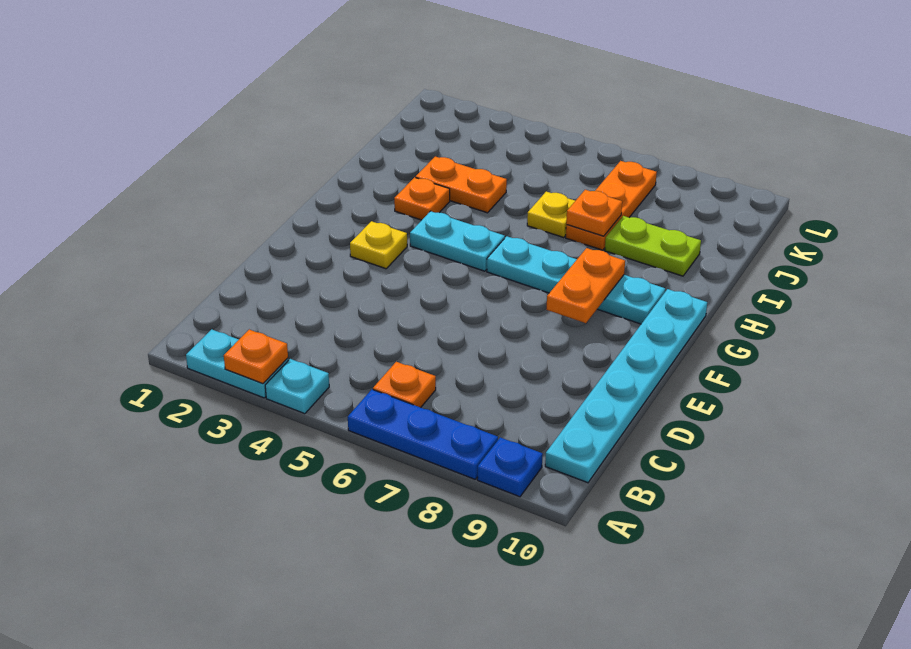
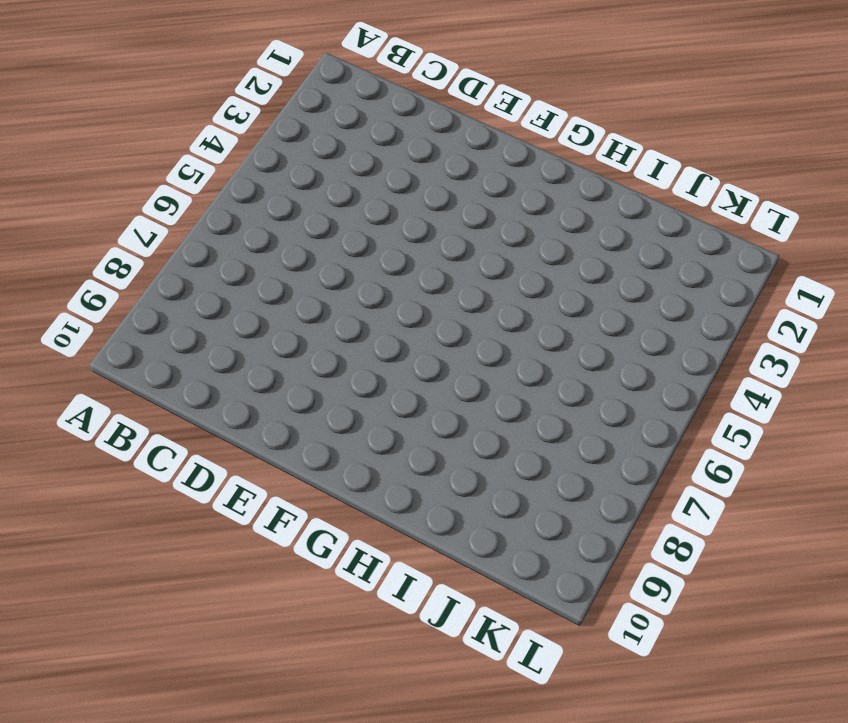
none -> cyan plate A2:A3 level 1
none -> cyan plate A4 level 1
none -> blue plate A6:A8 level 1

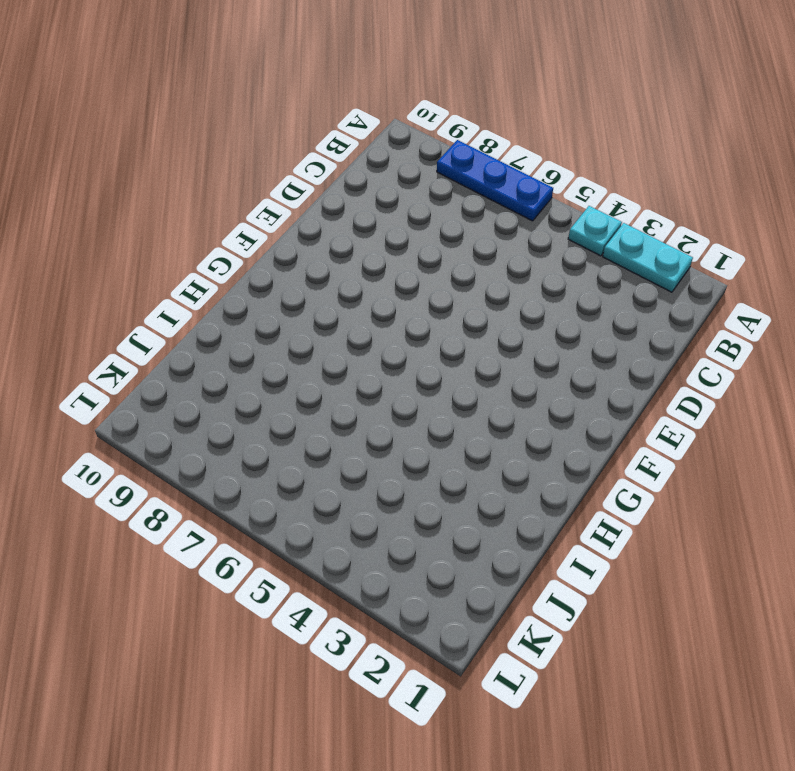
none -> blue plate A9 level 1
none -> orange plate B6 level 1
none -> cyan plate B10:G10 level 1

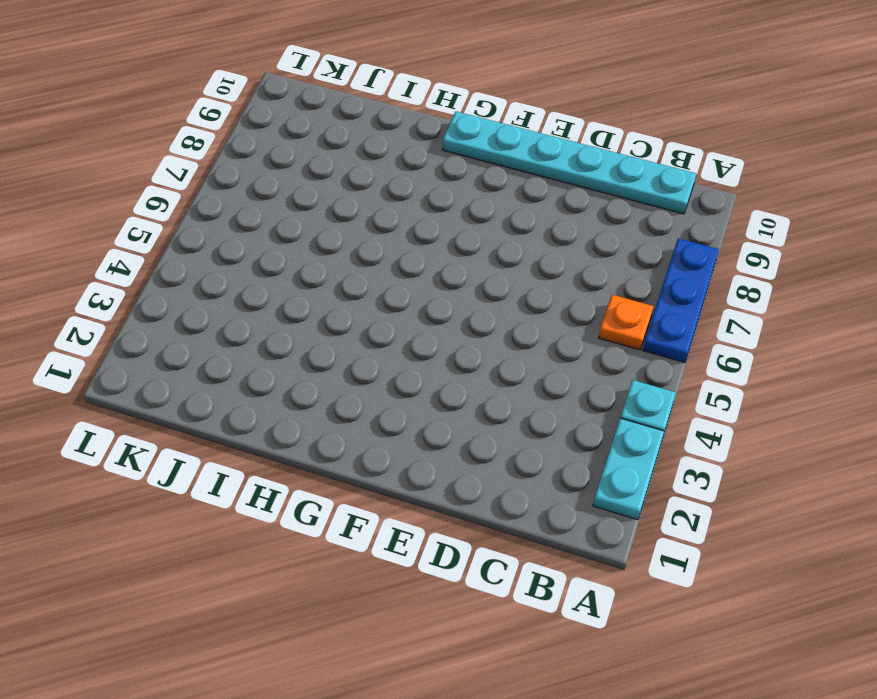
none -> blue plate A9 level 1
none -> yellow plate F3 level 1
none -> cyan plate G4:G5 level 1

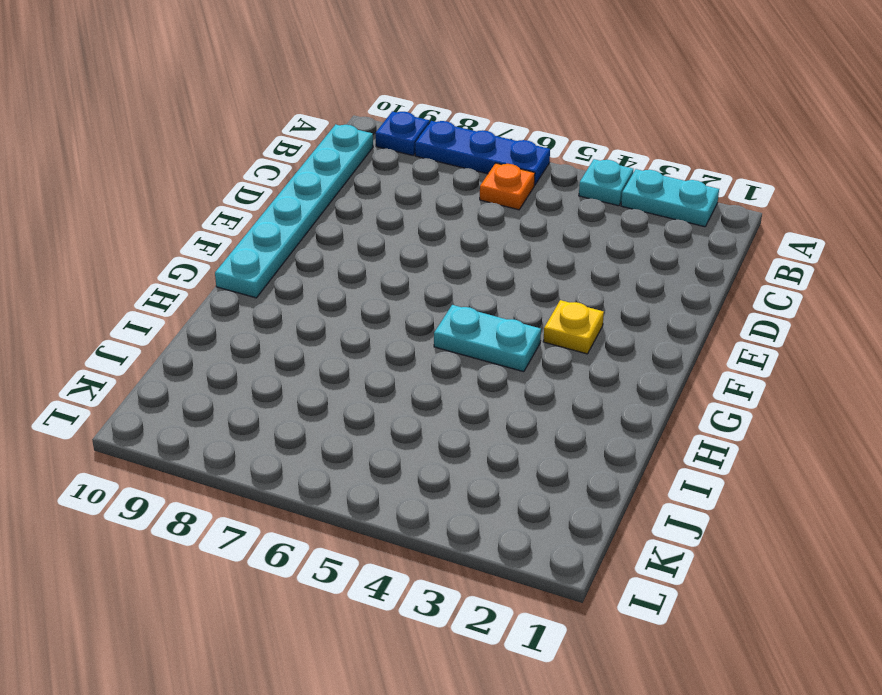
none -> cyan plate G6:G9 level 1
none -> orange plate H3 level 1
none -> orange plate I3:I4 level 1

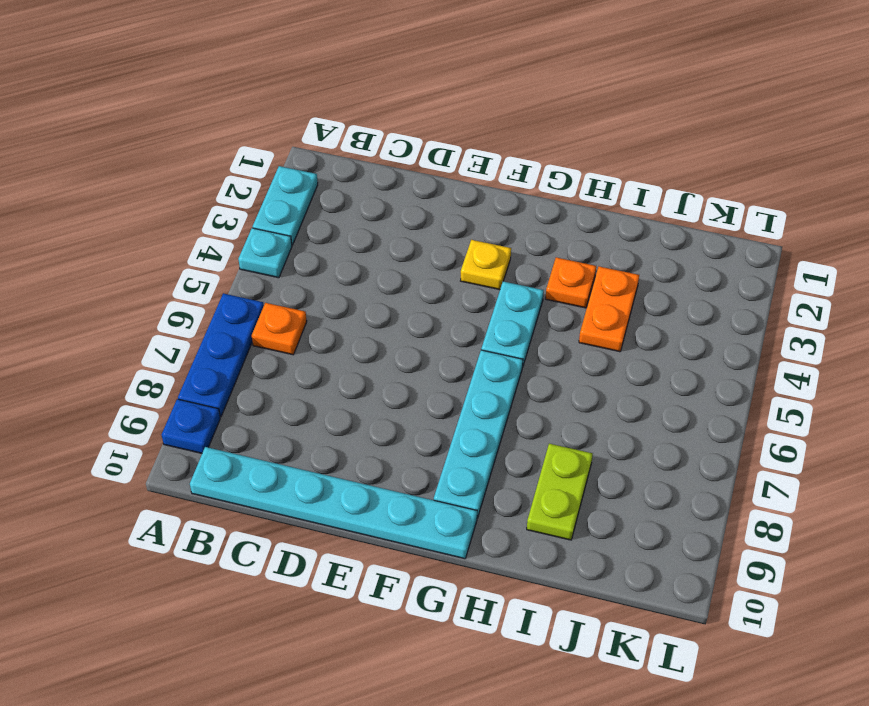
none -> yellow plate I6 level 1
none -> orange plate I7:K7 level 1
none -> orange plate A3 level 2

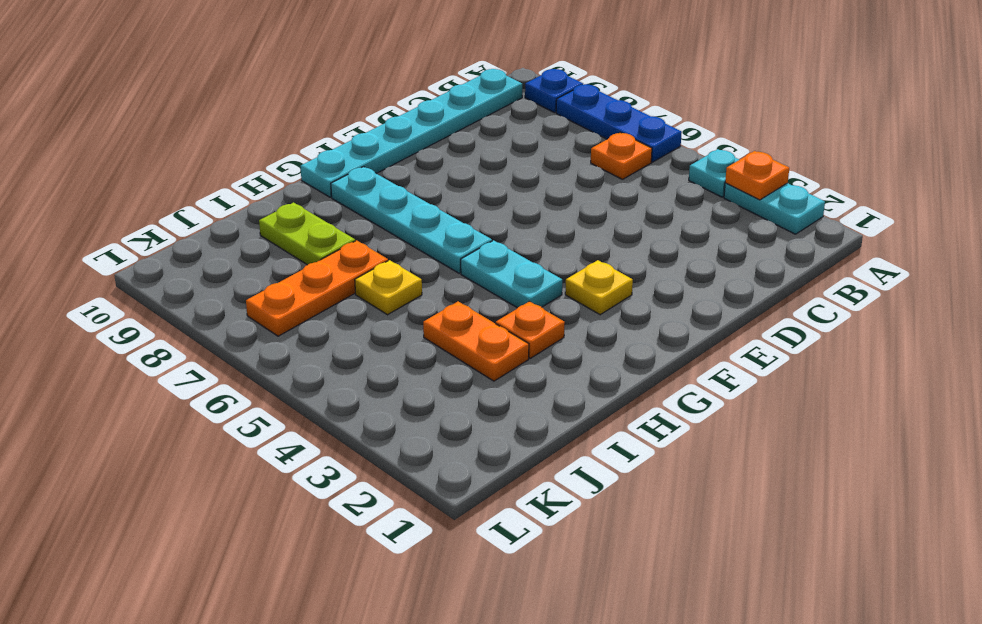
none -> orange plate F8:G8 level 2
none -> orange plate I7 level 2

